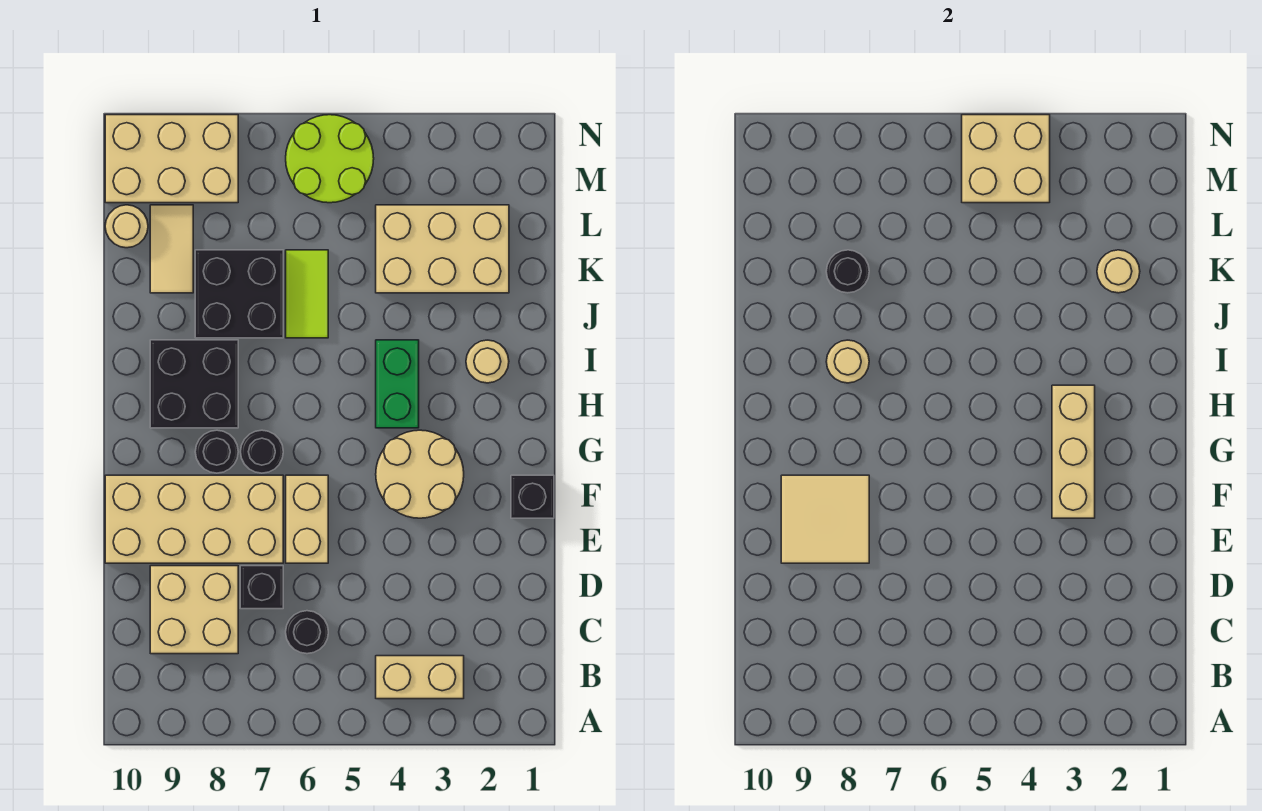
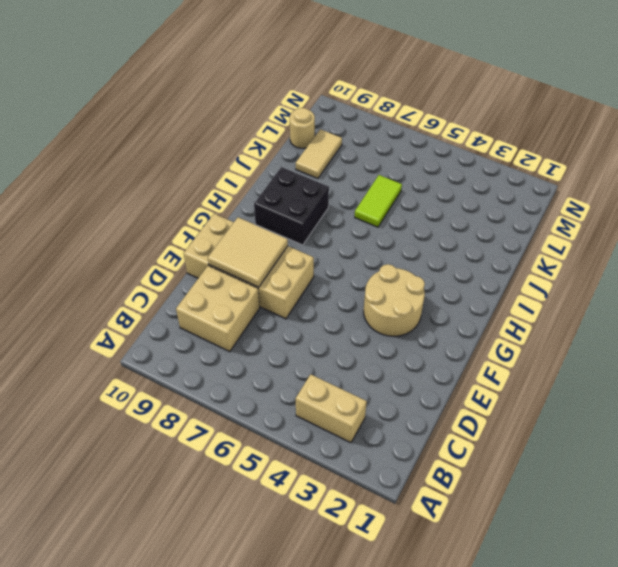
none -> black round brick C6 level 1
none -> black brick D7 level 1
none -> tan brick E6:F6 level 1

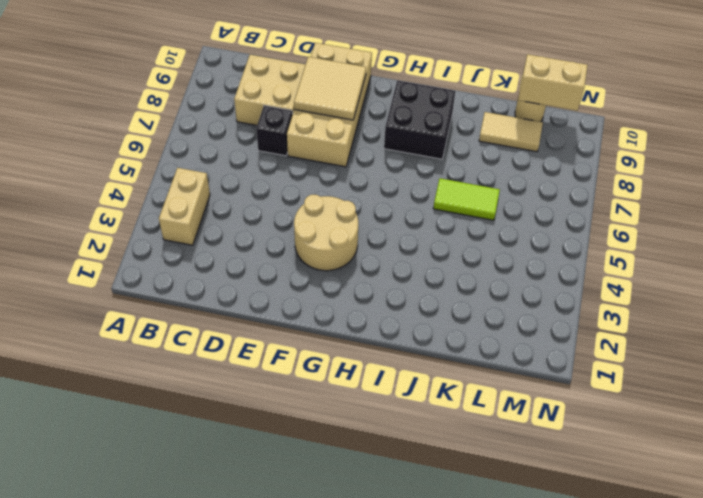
tan brick L10:M10 level 2 -> tan brick E6:F6 level 1
none -> black round brick C6 level 1
none -> black brick F1 level 1
none -> black round brick G7 level 1

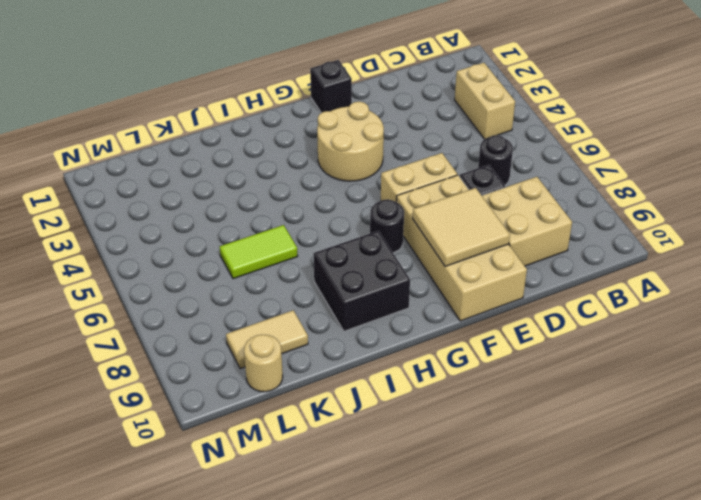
none -> black round brick G8 level 1
none -> green brick H4:I4 level 1
none -> tan round brick I2 level 1

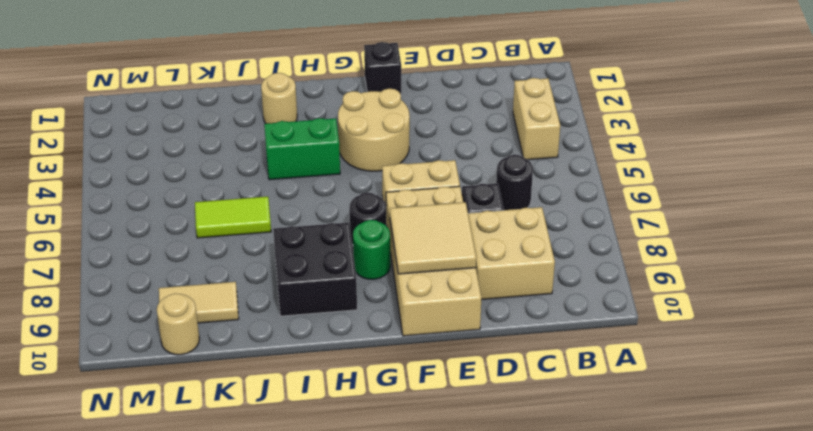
green round brick G8 level 1 -> black round brick G8 level 1
none -> black brick J7:K8 level 1
none -> tan brick K2:L4 level 1
none -> lime round brick M5:N6 level 1

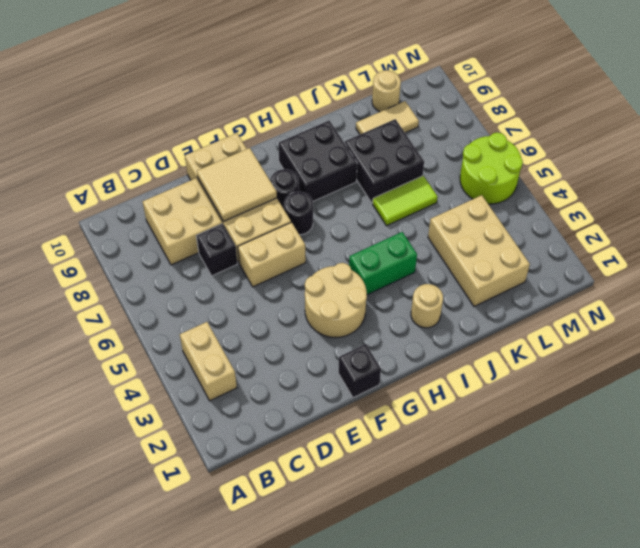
none -> black round brick C6 level 1
none -> tan brick M8:N10 level 1
none -> tan brick F3:H3 level 2

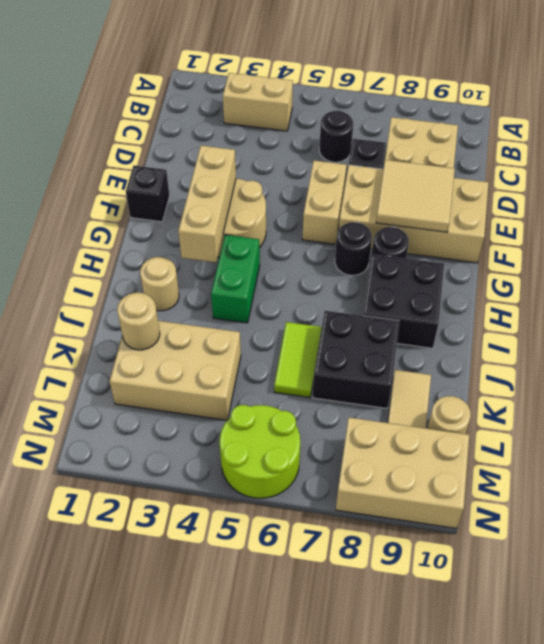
none -> tan round brick I8 level 2
none -> black round brick K8 level 2
none -> tan brick M4:N5 level 2

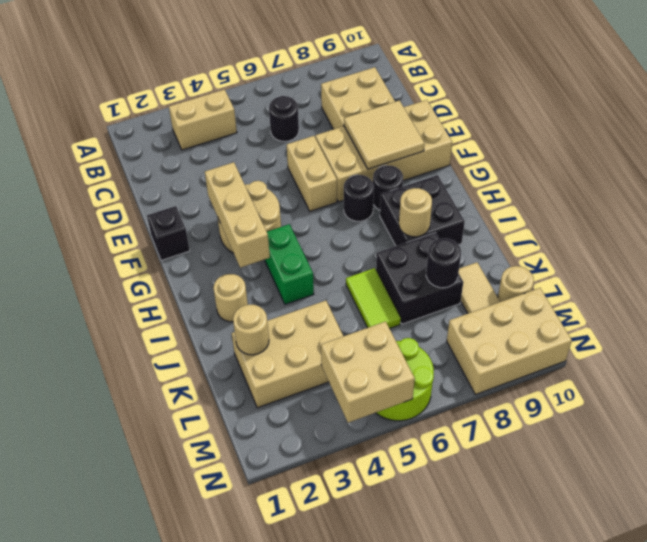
none -> black brick D7 level 1

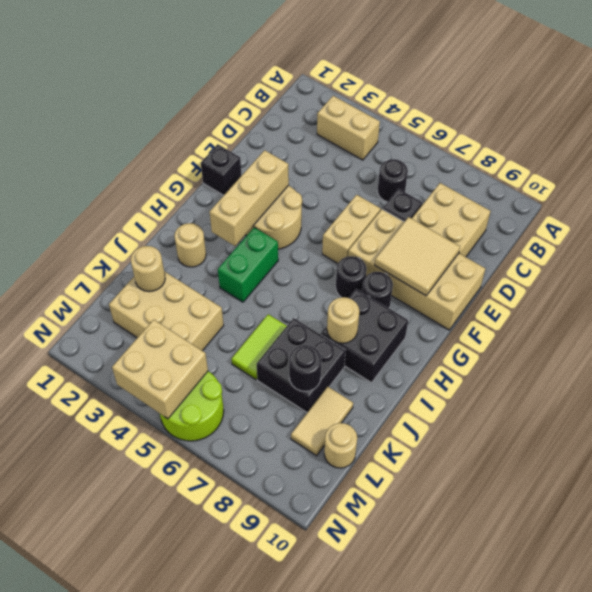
none -> tan brick M8:N10 level 1

